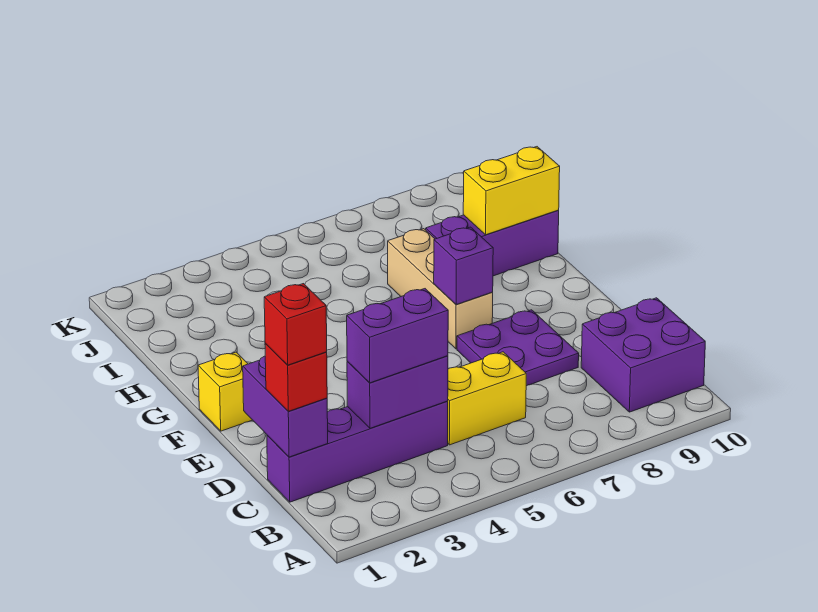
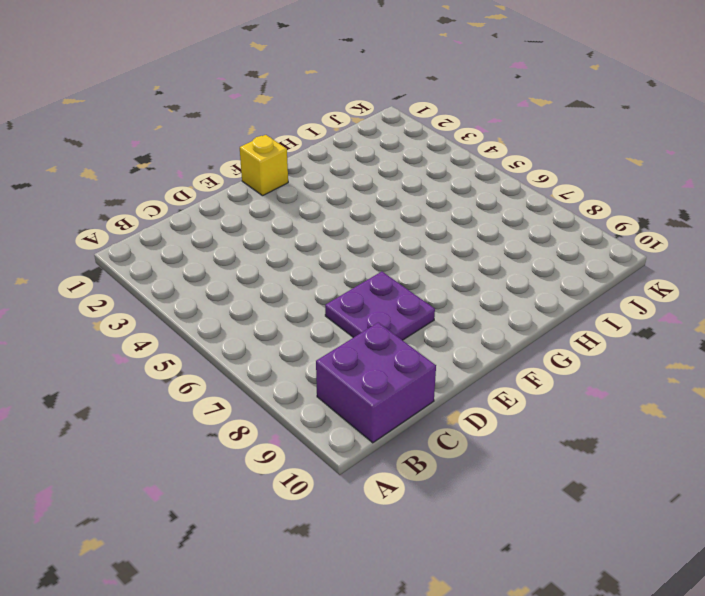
none -> purple brick C1:C4 level 1
none -> yellow brick C5:C6 level 1
none -> tan brick F7:H7 level 1

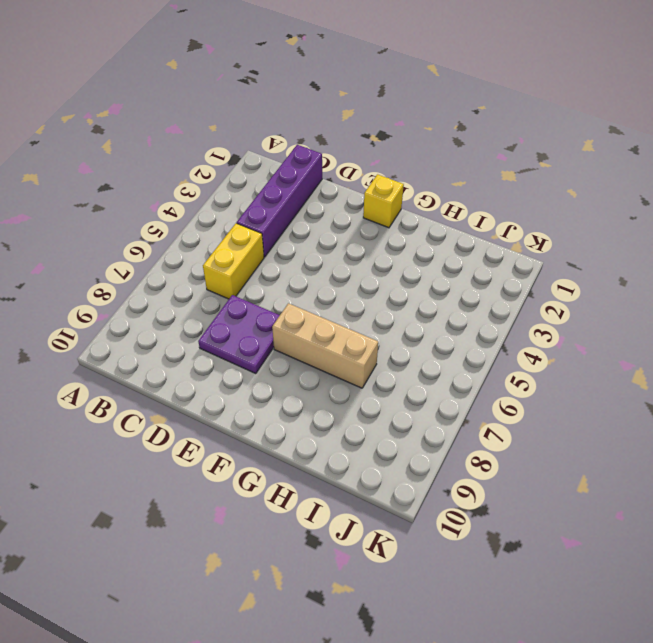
none -> purple brick B9:C10 level 1
none -> purple brick H8:H10 level 1
none -> purple brick C1:D1 level 2

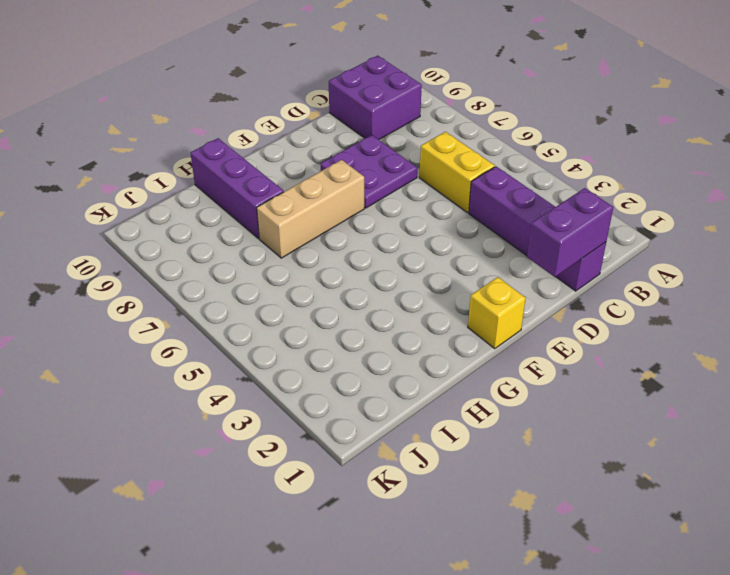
none -> purple brick C3:C4 level 2
none -> purple brick F7 level 2
none -> yellow brick H9:H10 level 2

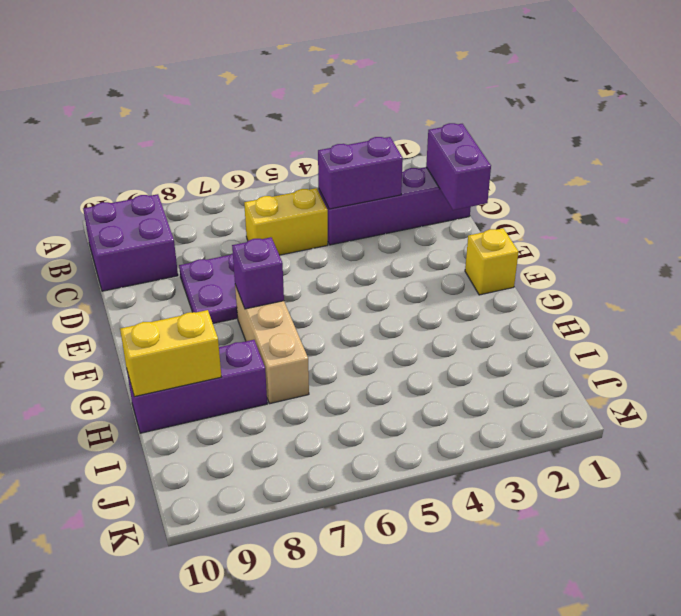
none -> red brick C1 level 3
none -> purple brick C3:C4 level 3
none -> red brick C1 level 4

